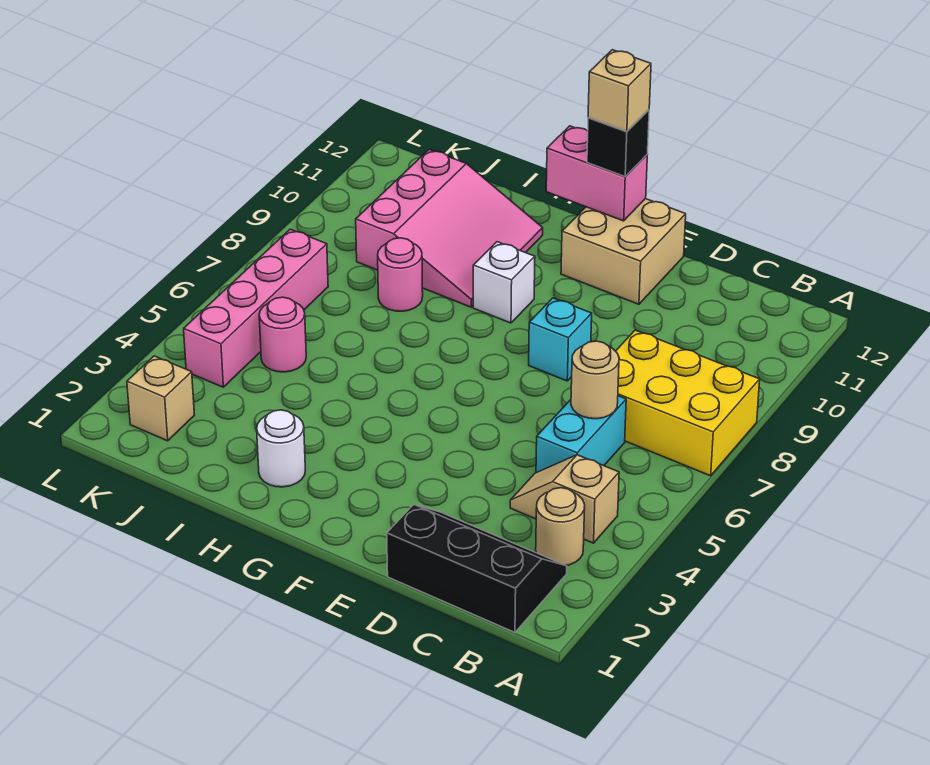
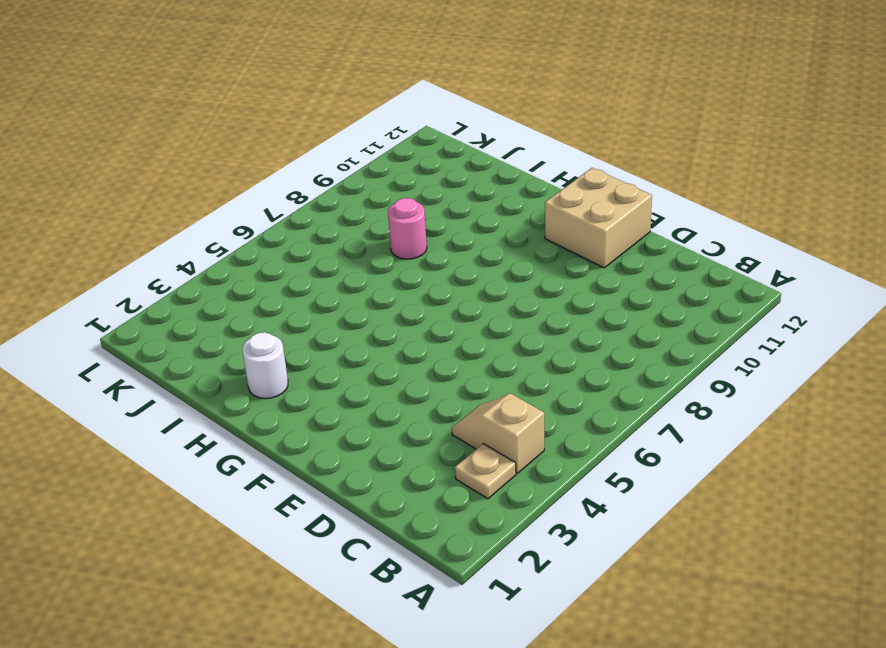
tan plate B3 level 1 -> tan round brick B3 level 1
none -> yellow brick A7:C8 level 1
none -> black slope B1:D2 level 1 top 1
none -> cyan brick C5:C6 level 1

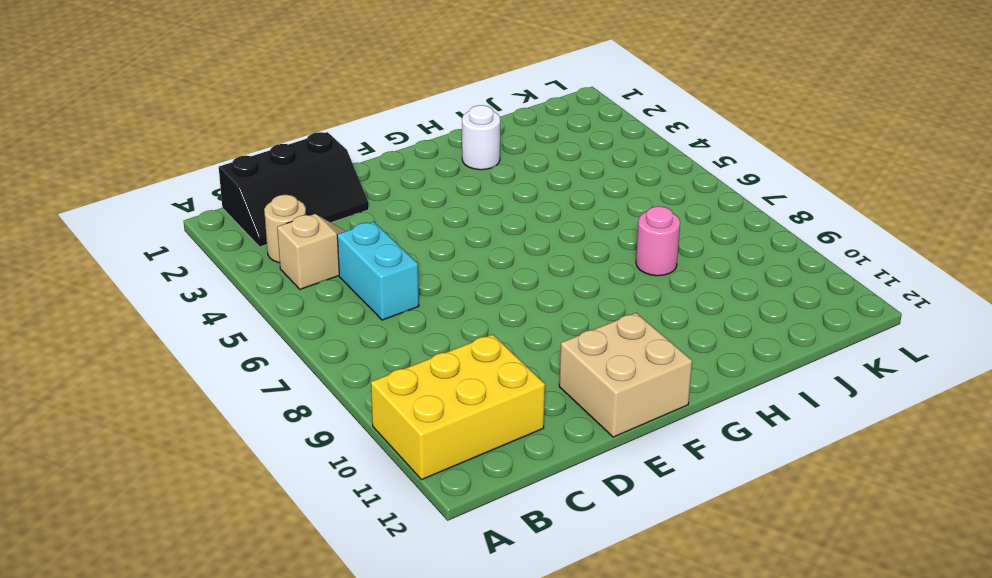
yellow brick A10:C11 level 1 -> yellow brick A7:C8 level 1
none -> cyan brick E8 level 1
none -> white brick G9 level 1
none -> pink slope H9:J11 level 1 top J

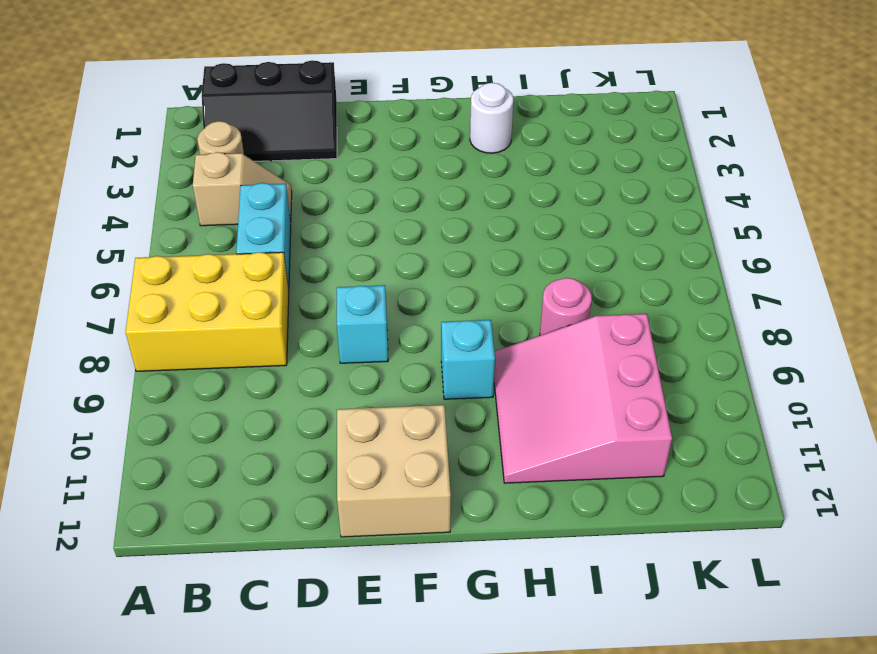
cyan brick G9 level 1 -> white brick G9 level 1
none -> pink round brick J5 level 1
none -> tan brick K2 level 1
none -> pink brick K4:K7 level 1

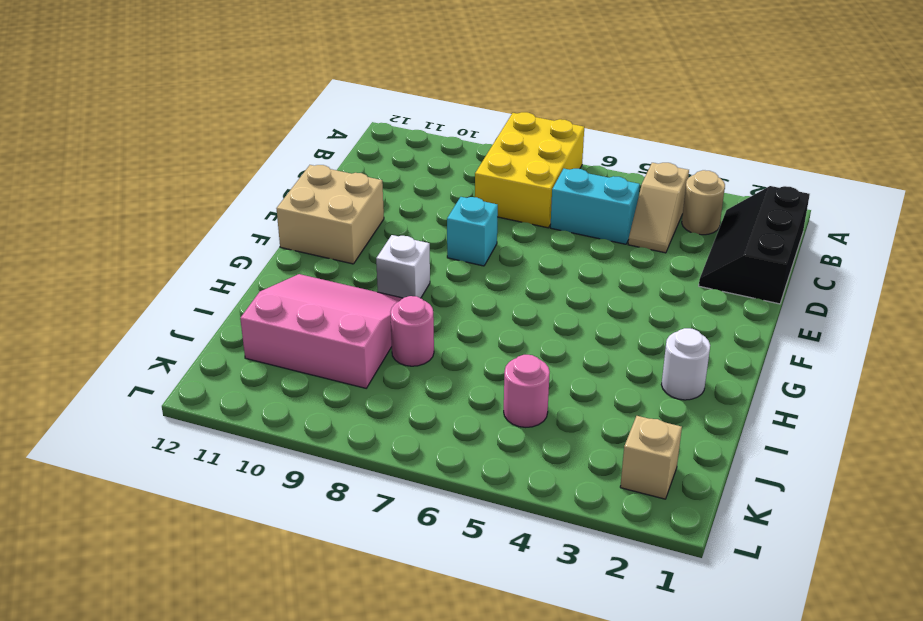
none -> pink brick K4:K7 level 1
none -> tan round brick C6 level 2
none -> pink brick F12:G12 level 2

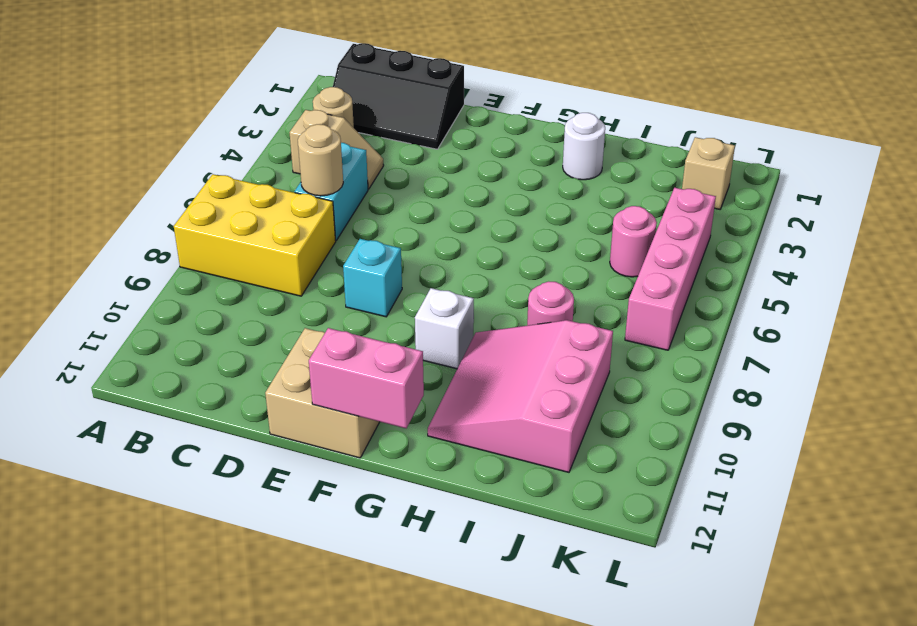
none -> black brick F12 level 3
none -> tan brick F12 level 4

